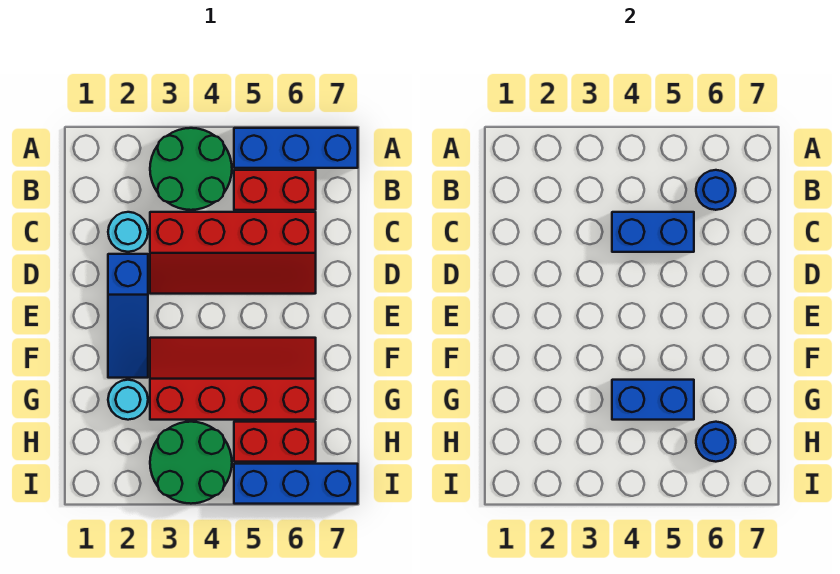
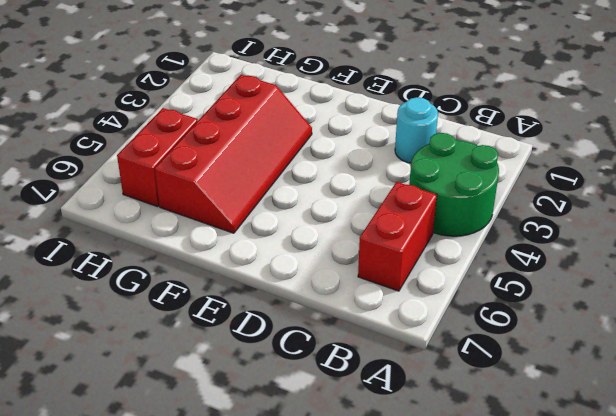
none -> blue brick A5:A7 level 1
none -> red slope C3:D6 level 1 top C
none -> blue slope D2:F2 level 1 top D

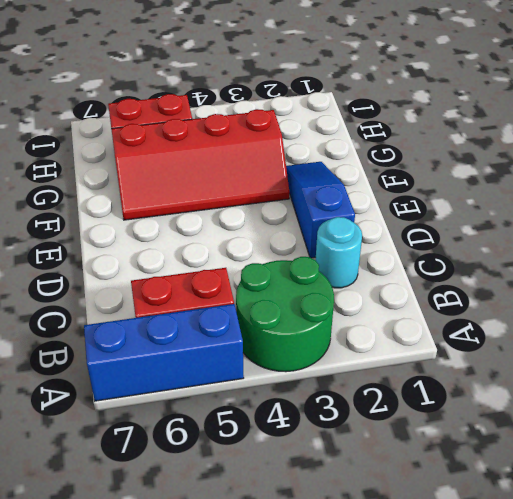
none -> red slope C3:D6 level 1 top C
none -> cyan round brick G2 level 1
none -> green round brick H3:I4 level 1

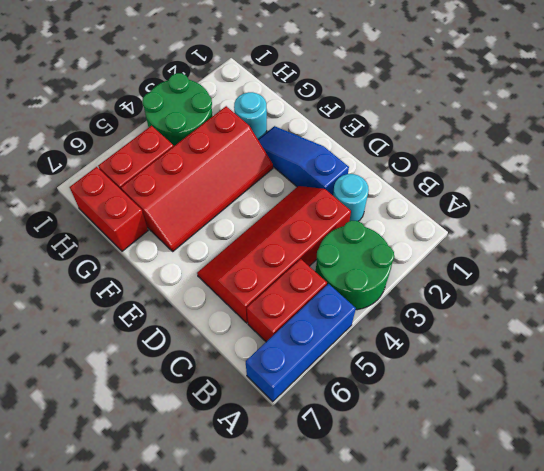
red brick G7:H7 level 1 -> none
none -> blue brick I5:I7 level 1
none -> blue round brick B6 level 2
none -> blue brick C4:C5 level 2

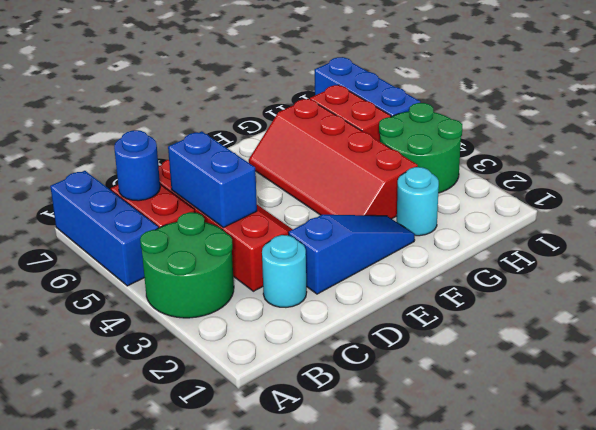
none -> blue brick G4:G5 level 2
none -> blue round brick H6 level 2

